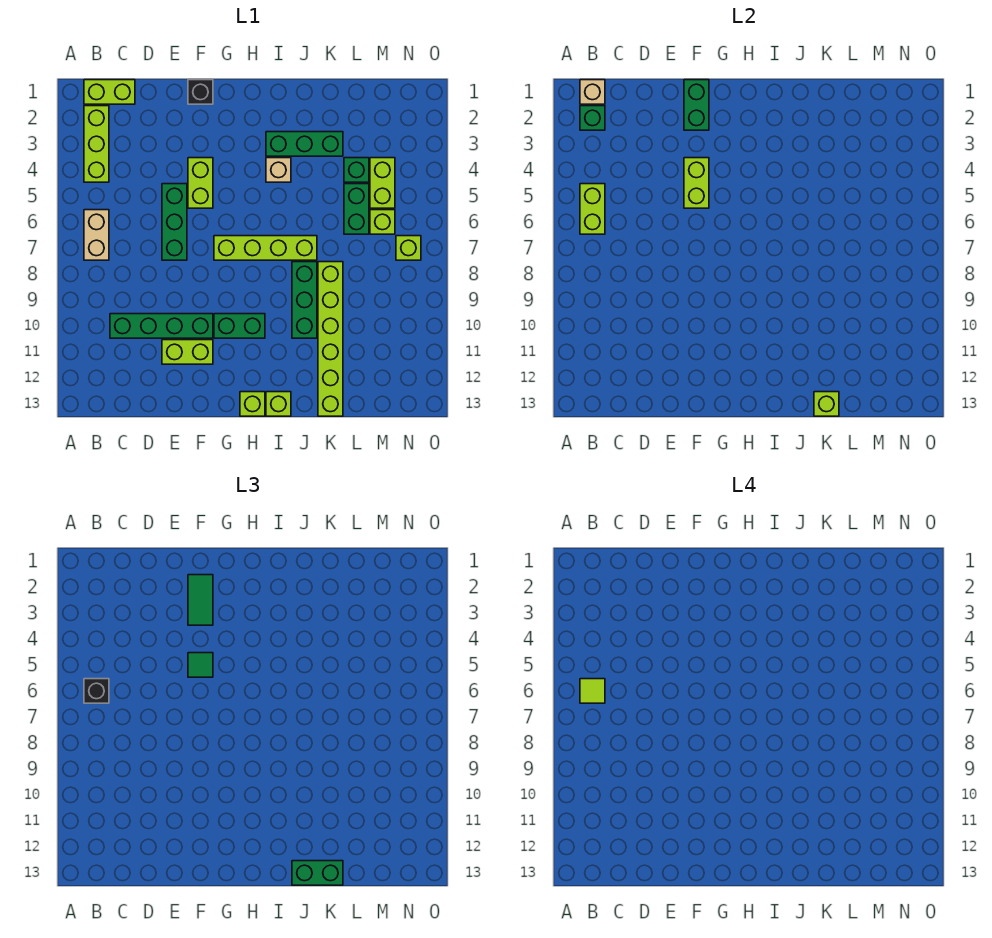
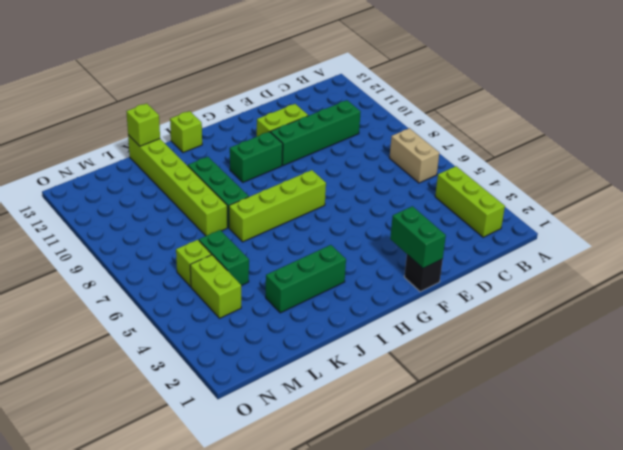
none -> lime brick B1:C1 level 1
none -> green brick E5:E7 level 1
none -> lime brick F4:F5 level 1
none -> lime brick H13 level 1

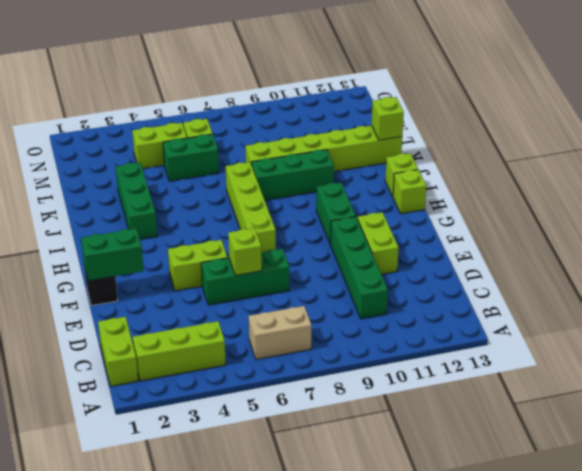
lime brick E6 level 2 -> lime brick N7 level 1
none -> tan brick I4 level 1
none -> green brick L4 level 1
none -> tan brick B1 level 2
none -> green brick B2 level 2

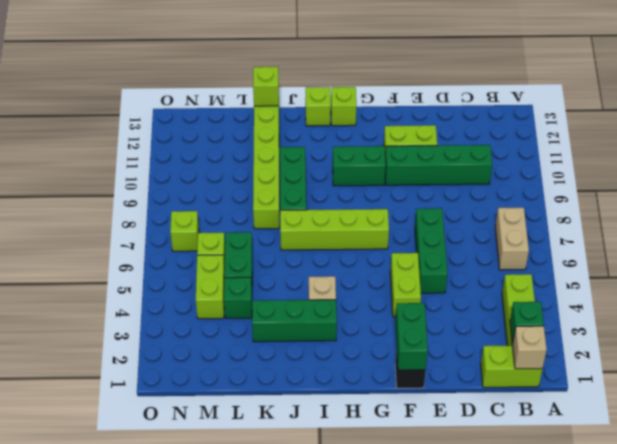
none -> lime brick B5:B6 level 2
none -> lime brick F4:F5 level 2
none -> black brick B6 level 3
none -> green tile F2:F3 level 3

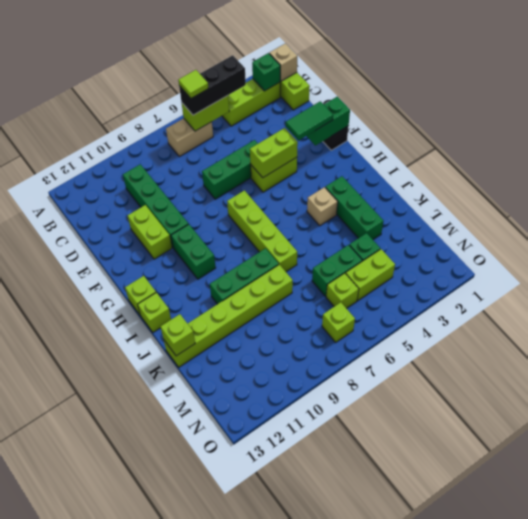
black brick B4:B6 level 3 -> black brick B6 level 3
none -> green tile F5 level 3
none -> green brick J13:K13 level 3

